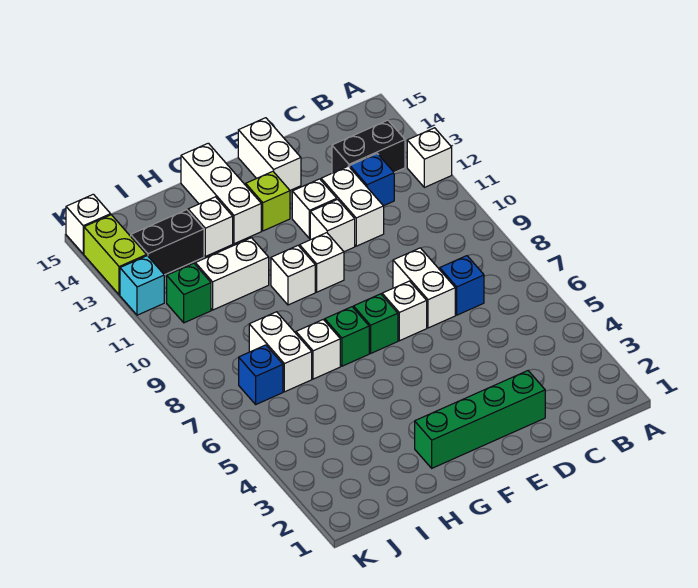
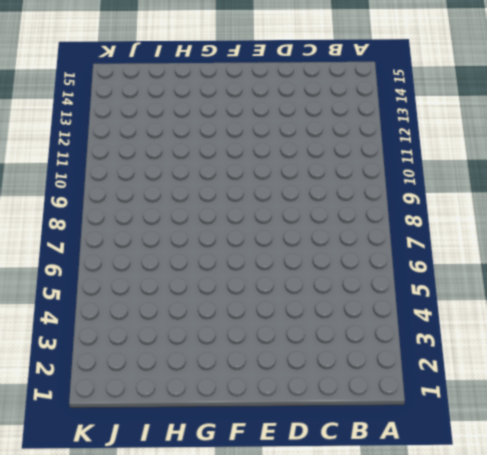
none -> white brick A12 level 1
none -> black brick B13:C13 level 1
none -> blue brick C7 level 1

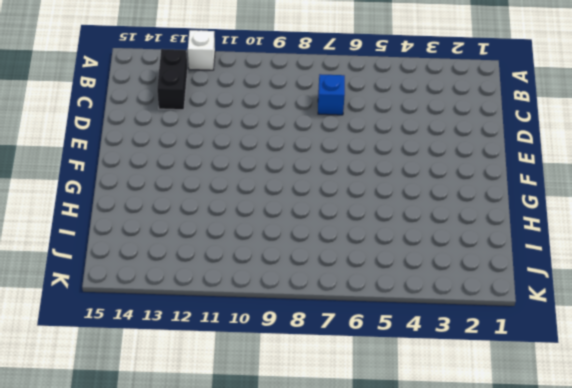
none -> blue brick C12 level 1
none -> green brick D2:G2 level 1
none -> white brick D7:D8 level 1

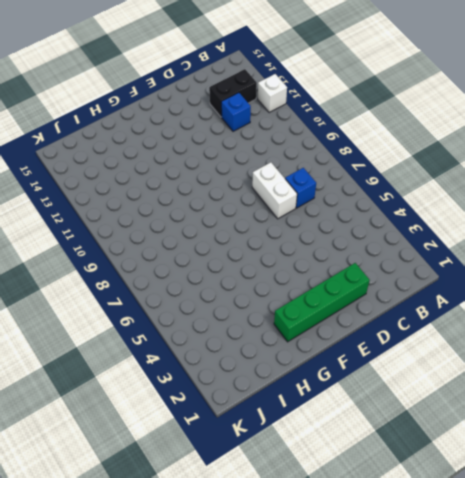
none -> white brick D11:D12 level 1
none -> white brick E7 level 1
none -> white brick E11 level 1

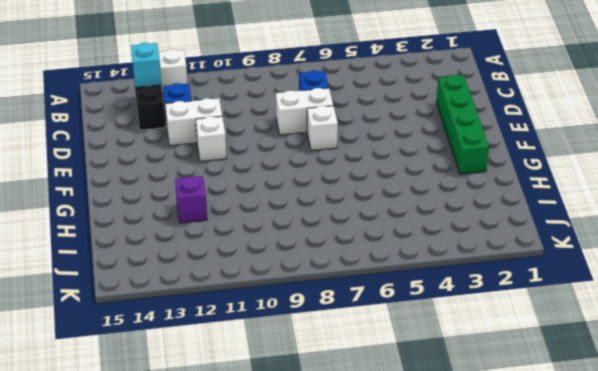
cyan brick B13 level 2 -> cyan brick K12 level 1
purple brick H12 level 1 -> none
none -> white brick E12 level 1
none -> white brick E14:E15 level 1
none -> green brick F7 level 1

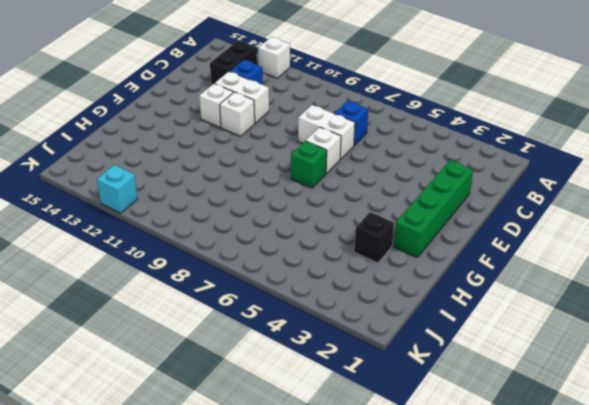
black brick H3 level 1 -> none
none -> white brick E14:E15 level 1
none -> white brick F10 level 1
none -> lime brick F13 level 1

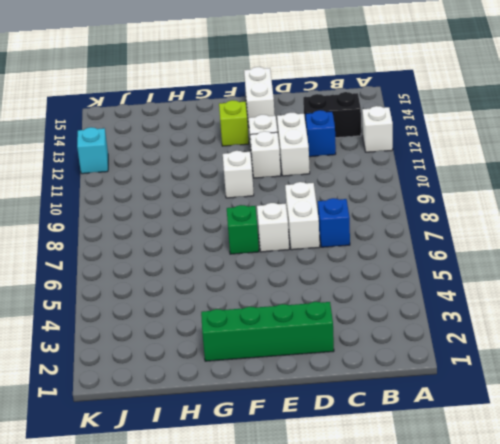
none -> green brick G7 level 1
none -> white brick G10 level 1
none -> white brick G13:G15 level 1

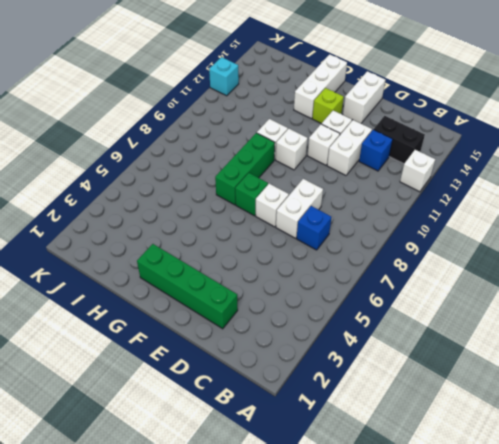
green brick G7:G9 level 1 -> green brick G7 level 1
none -> white brick H7 level 1
none -> white brick H11:I11 level 1
none -> white brick H13 level 1

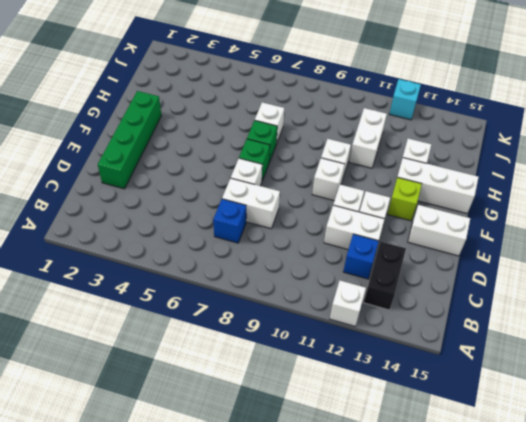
none -> white brick I7:I8 level 1
none -> black brick I13:J13 level 1
none -> blue brick J7 level 1

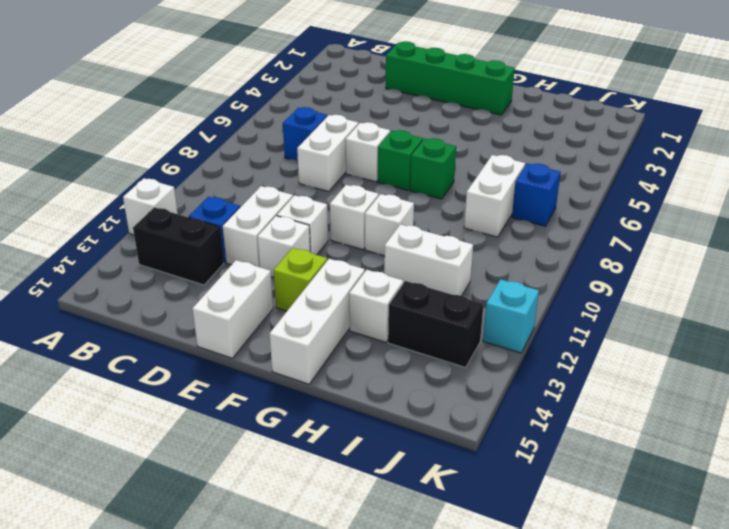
none -> white brick H7 level 1
none -> green brick J11 level 1
none -> lime brick K13:K14 level 1

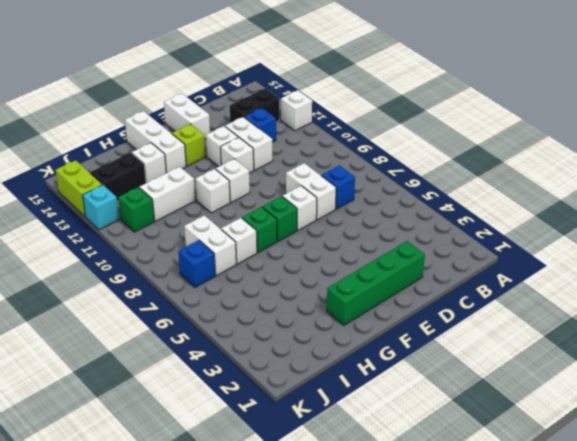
none -> white brick K15 level 1

